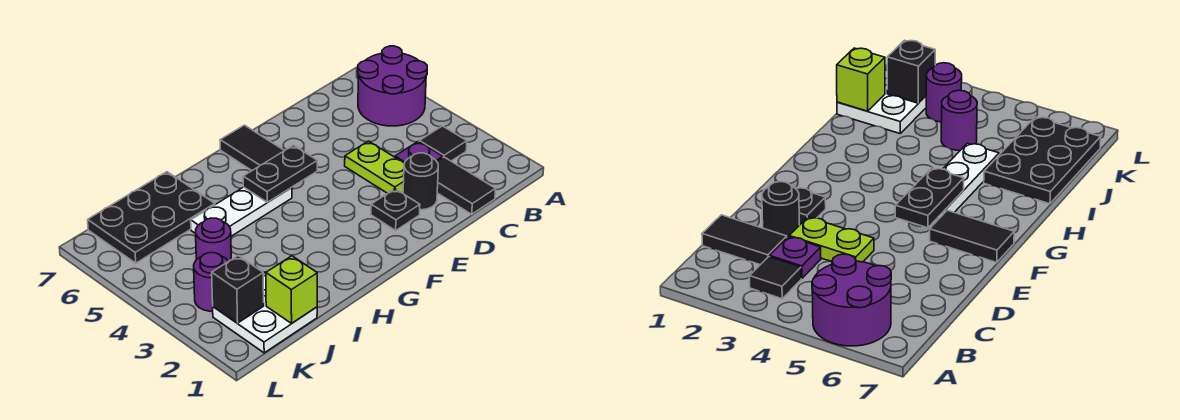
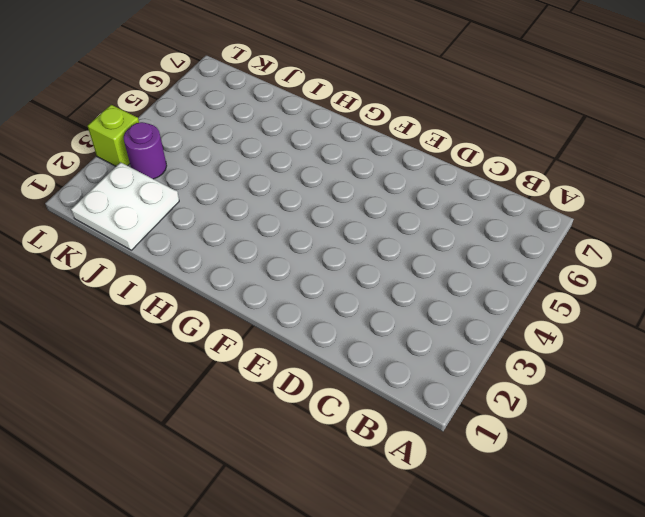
lime brick L3 level 1 -> lime brick J1 level 2
none -> purple round brick A5:B6 level 1
none -> black tile B3 level 1
none -> black tile C1:C2 level 1

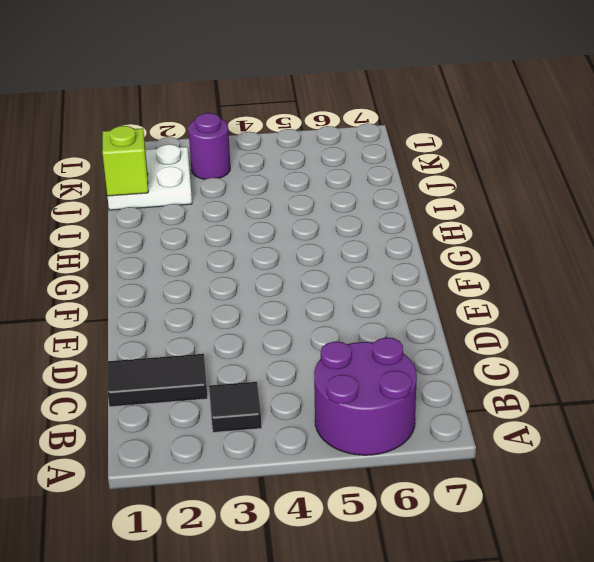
none -> purple plate C3 level 1
none -> black round brick D2 level 1
none -> lime plate D3:D4 level 1

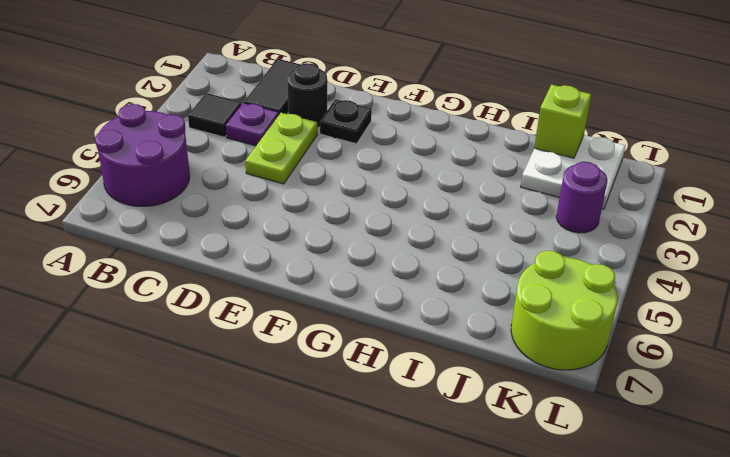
lime round brick K6:L7 level 1 -> black plate I6:K7 level 1
none -> black tile F6:F7 level 1
none -> white plate G5:I5 level 1
none -> purple round brick J4 level 1

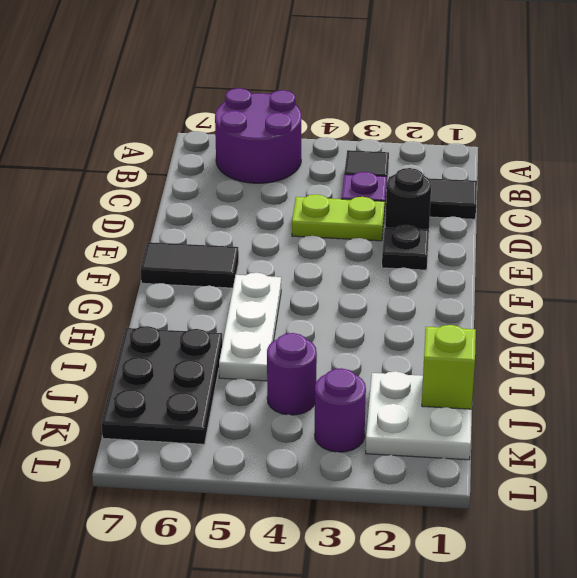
none -> black plate F5:G5 level 2
none -> black brick K2 level 2

